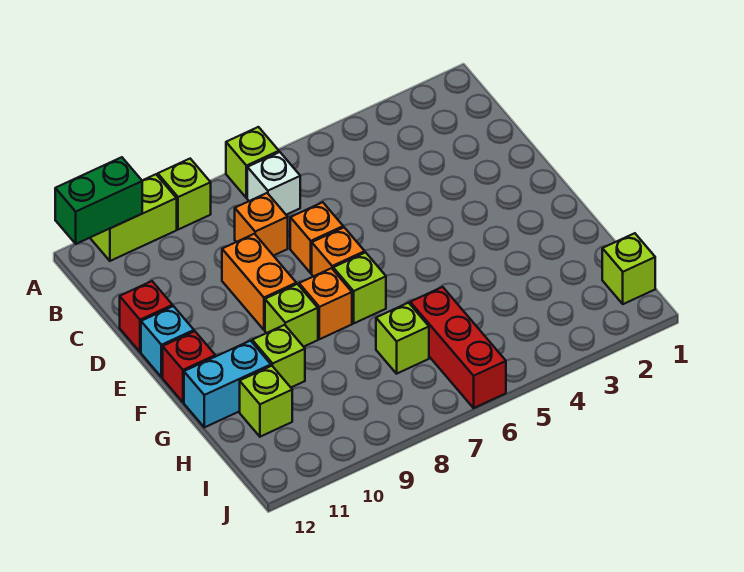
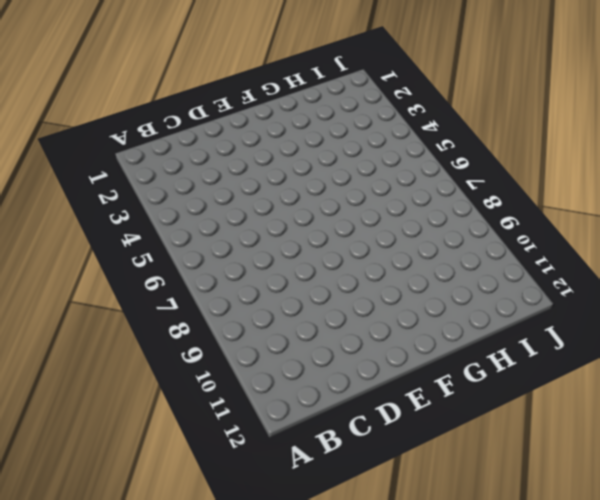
none -> lime brick A7 level 1
none -> lime brick A9 level 1
none -> lime brick A10:A11 level 1

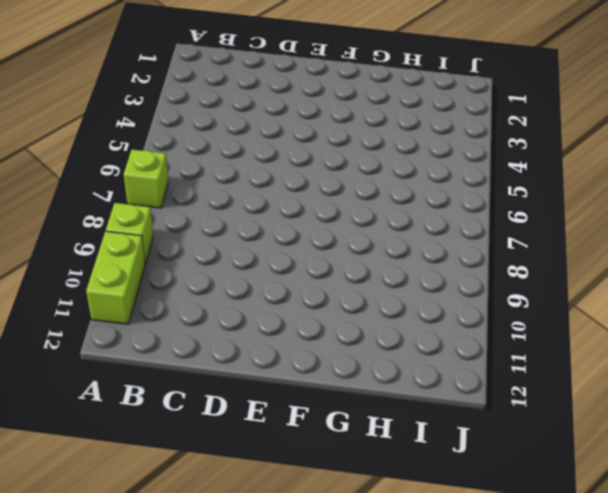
none -> white brick B7 level 1
none -> orange brick C8 level 1
none -> orange brick D7 level 1

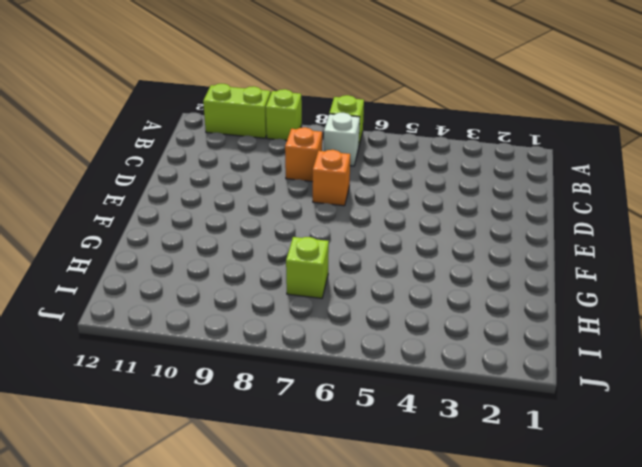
none -> orange brick D9:E9 level 1
none -> red brick D12 level 1
none -> orange brick E7 level 1

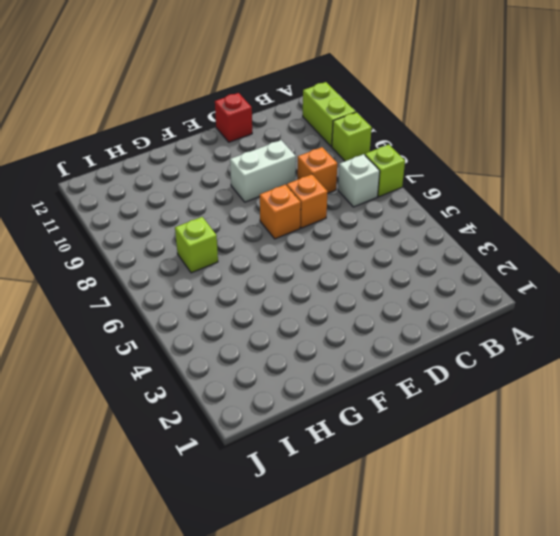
white brick D9:E9 level 1 -> orange brick D9:E9 level 1
none -> cyan brick E12 level 1
none -> lime brick F7 level 1
none -> orange brick F8 level 1

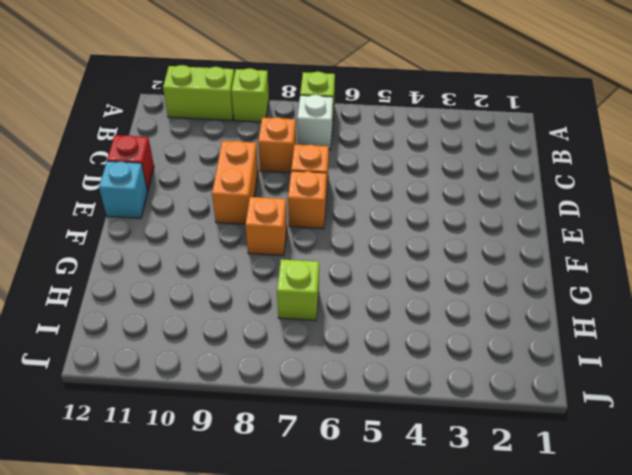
none -> lime brick F7 level 1
none -> lime brick F9 level 1
none -> red brick F12 level 1

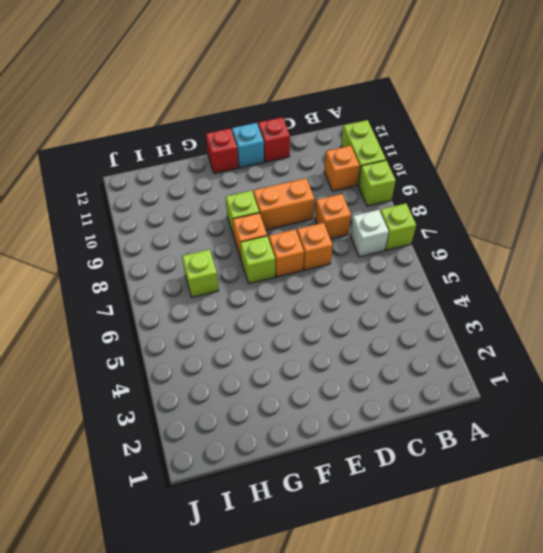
orange brick B10 level 1 -> none
none -> lime brick G10 level 1
none -> cyan brick G11:G12 level 1
none -> red brick H6:J6 level 1

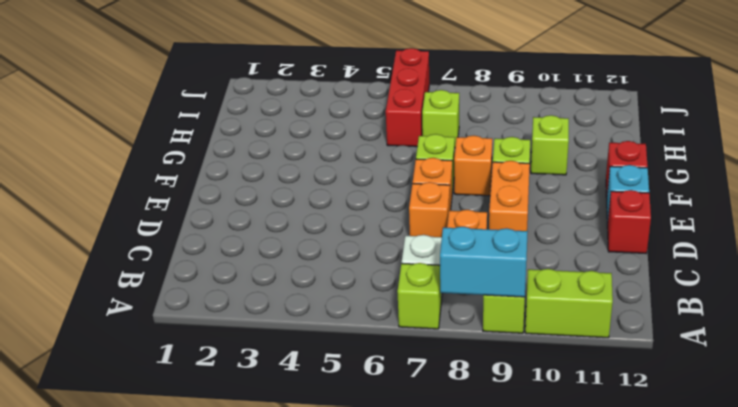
cyan brick A8:A9 level 2 -> cyan brick G11:G12 level 1
none -> lime brick H11 level 1
none -> lime brick I1 level 1
none -> green brick A11:A12 level 2

